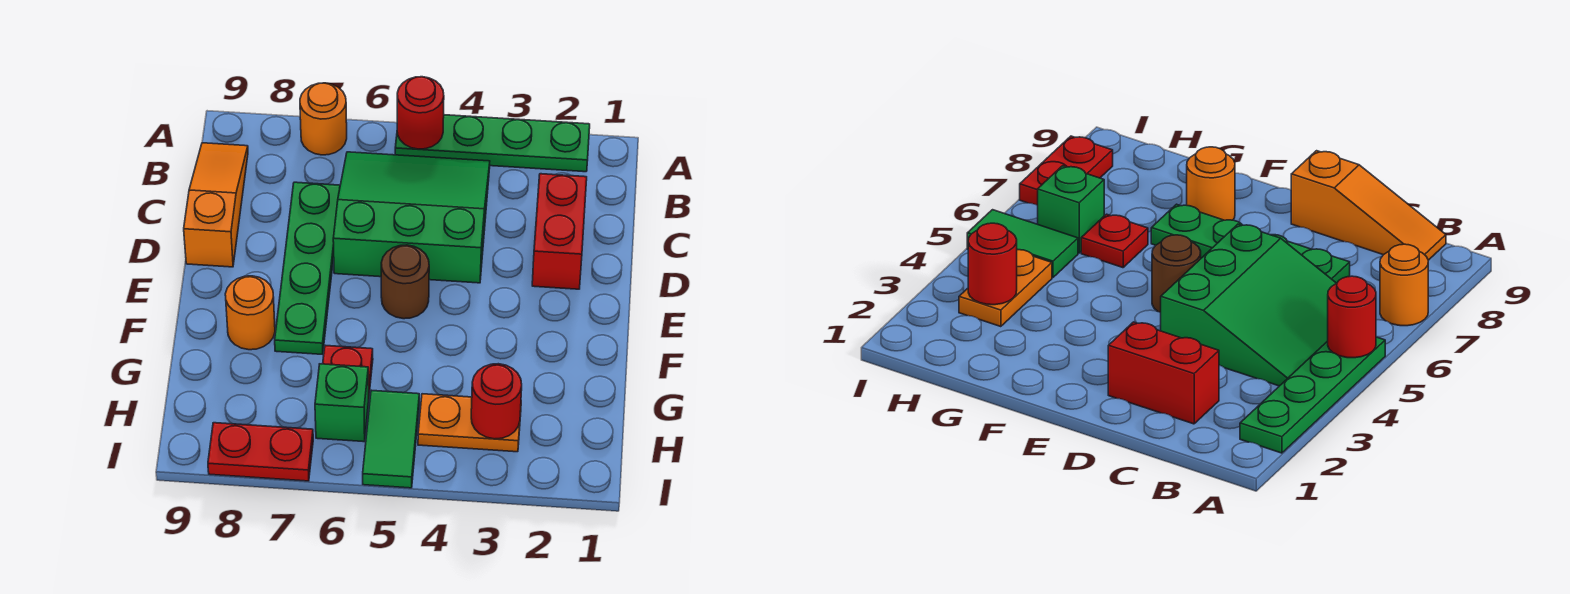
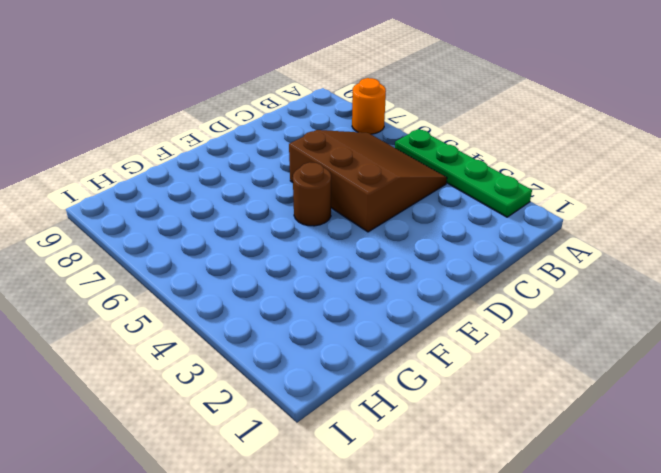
brown slope B4:D6 level 1 top D -> green slope B4:D6 level 1 top D
none -> orange slope B9:D9 level 1 top D
none -> red brick C2:D2 level 1
none -> green plate C7:F7 level 1

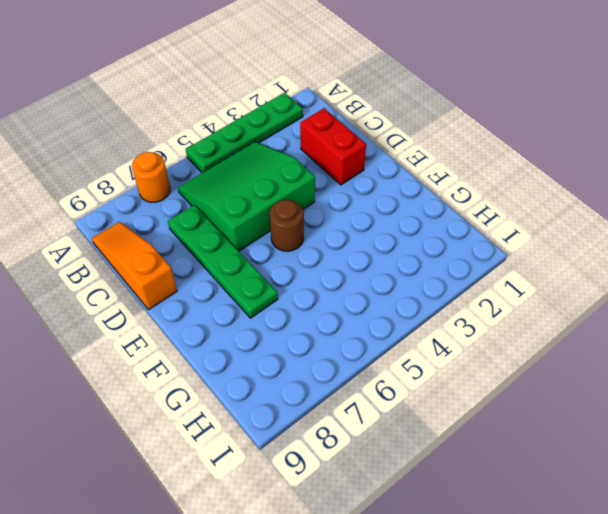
none -> orange round brick F8 level 1
none -> red plate G6 level 1
none -> orange plate H3:H4 level 1

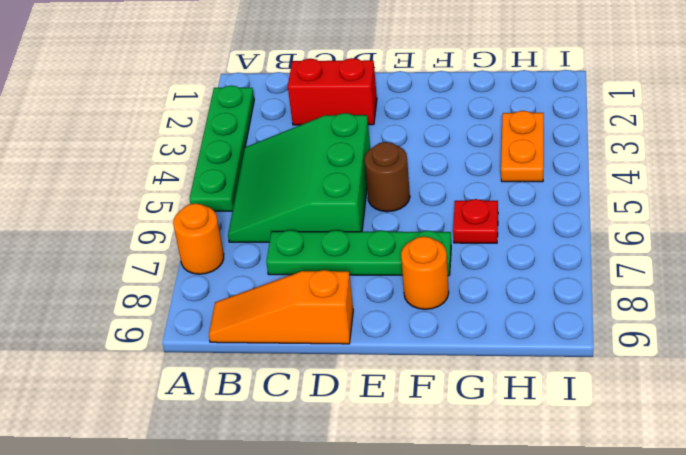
none -> green tile H5:I5 level 1
none -> green brick H6 level 1
none -> red plate I7:I8 level 1

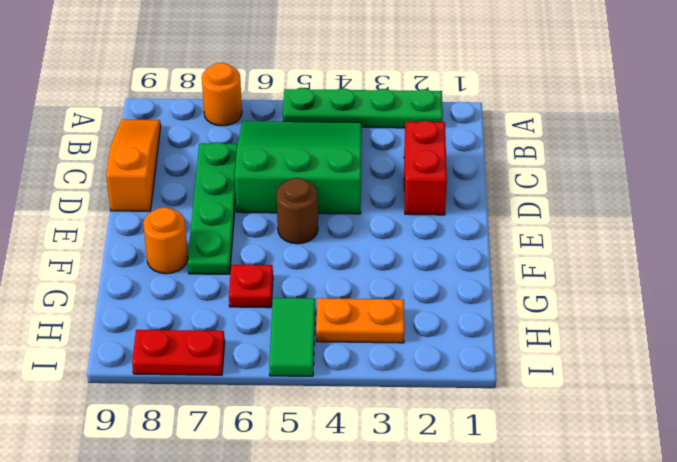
none -> green brick H6 level 1
none -> red round brick A5 level 2
none -> red round brick H3 level 2

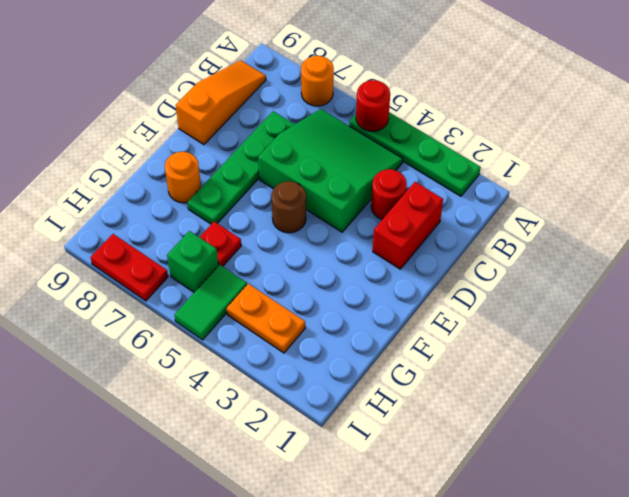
red round brick C3 level 1 -> red round brick H3 level 2

